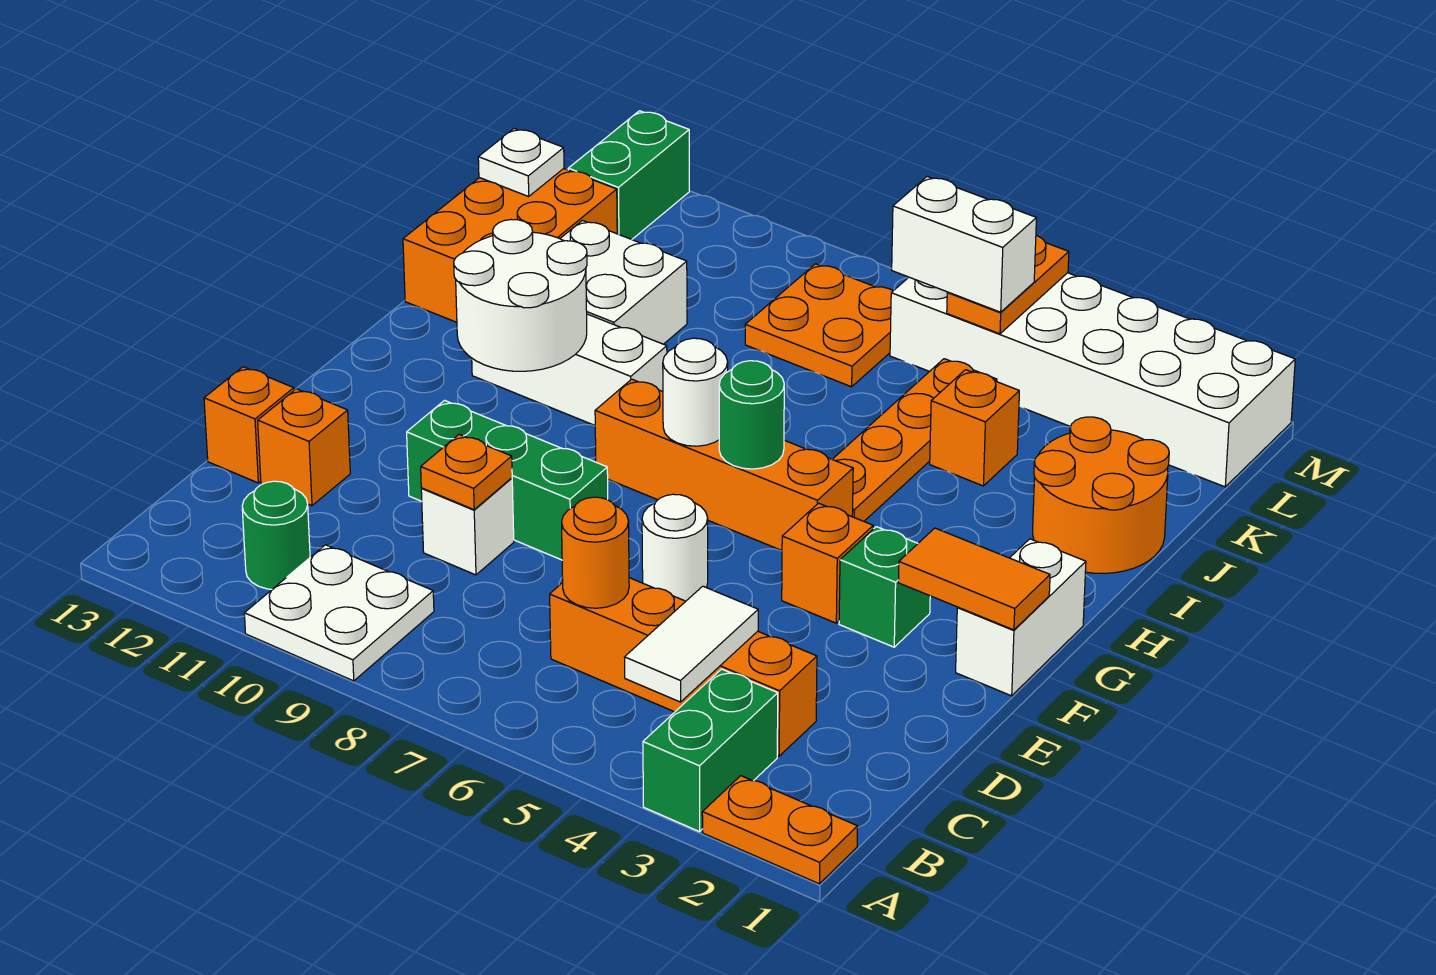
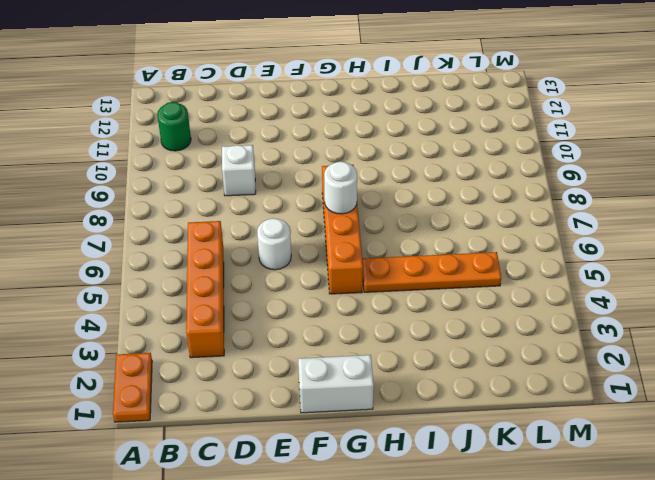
none -> green brick A3:B3 level 1
none -> white plate A9:B10 level 1
none -> orange brick D12 level 1
none -> orange brick D13 level 1

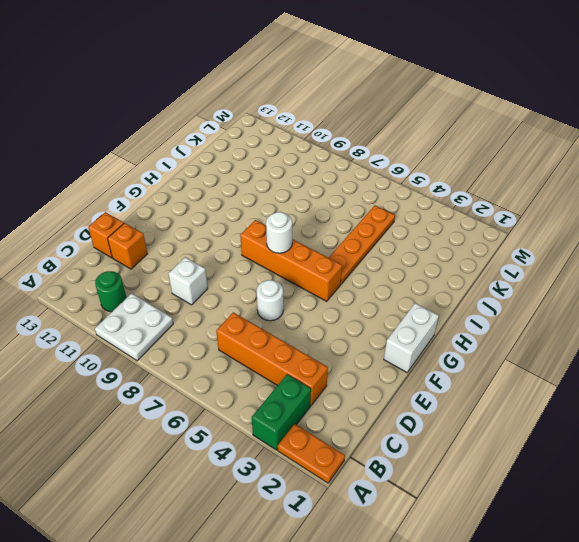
none -> green brick E8:E10 level 1
none -> green brick F3 level 1
none -> orange brick F4 level 1
none -> white brick H9:H11 level 1

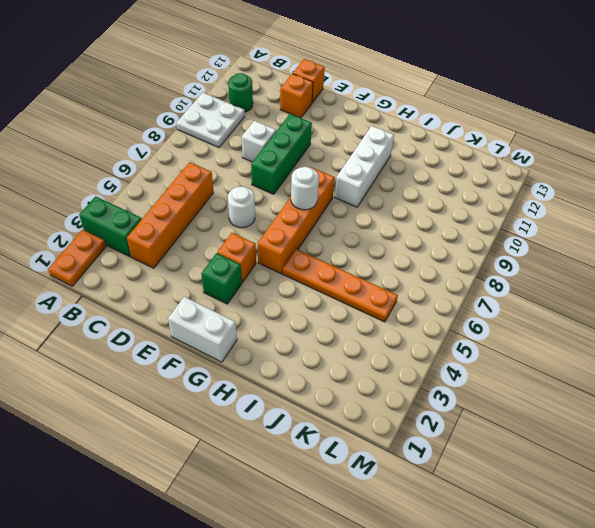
none -> orange round brick I1:J2 level 1
none -> white brick I10:J11 level 1
none -> orange brick I12:K13 level 1
none -> orange brick J4 level 1

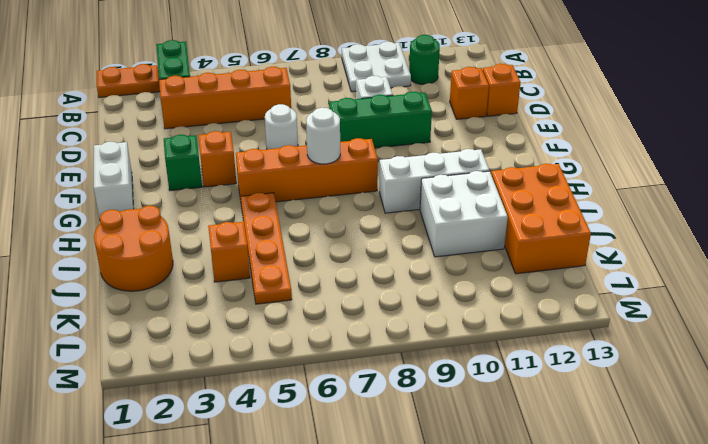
none -> orange plate K7:L8 level 1
none -> white brick L1:M6 level 1
none -> green brick L12:M12 level 1
none -> white tile B4:C4 level 2

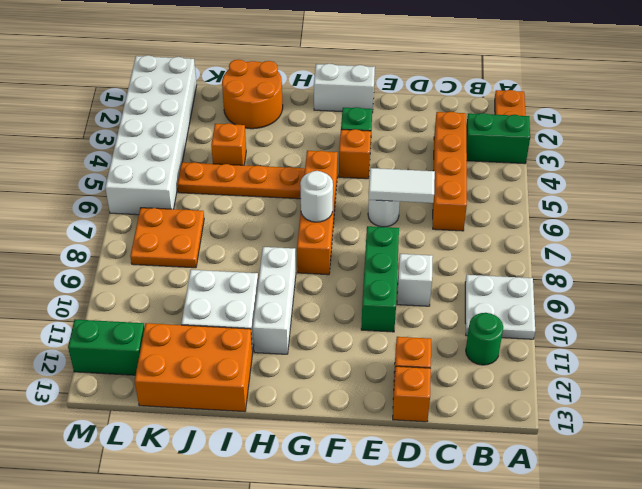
white tile D6:E6 level 2 -> white tile B4:C4 level 2
none -> orange round brick C6 level 2
none -> orange plate D9 level 2
none -> orange tile F1:F2 level 2
none -> green round brick G6 level 2

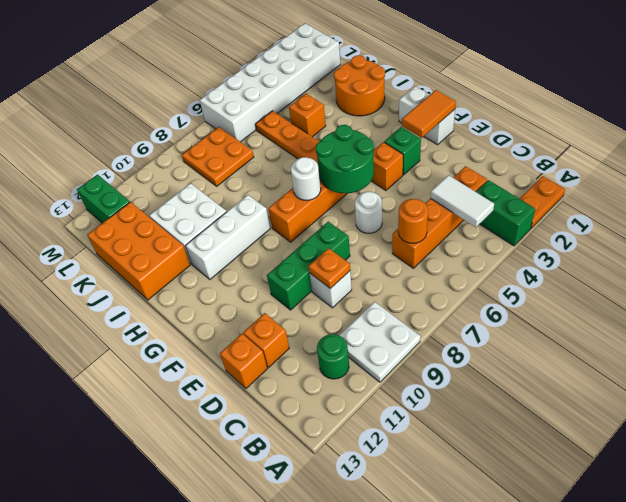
green round brick F5:G6 level 2 -> green round brick G6 level 2
none -> white round brick G10:H11 level 2
none -> white plate K13 level 2
none -> orange plate L5:M5 level 2
none -> white brick L5:L6 level 3

